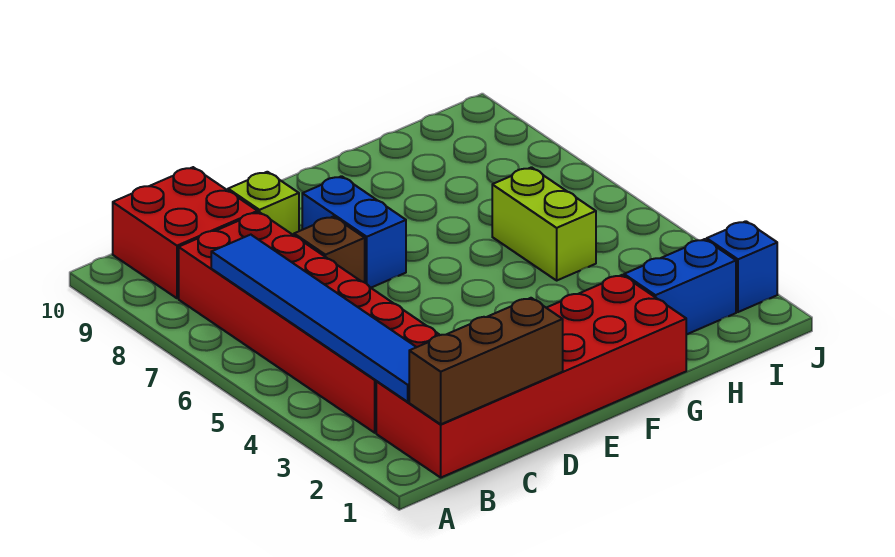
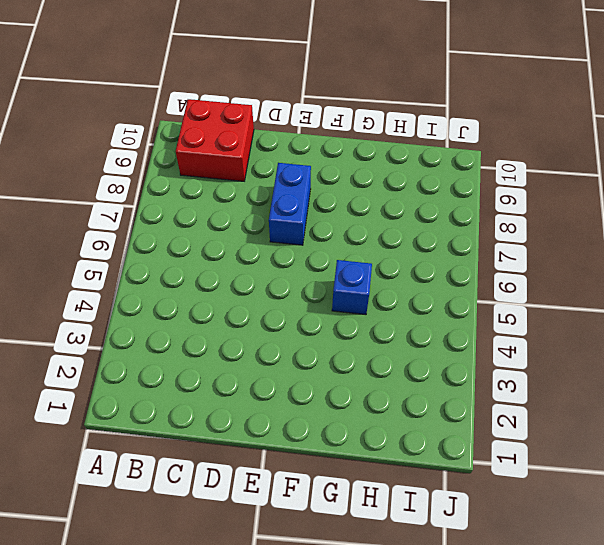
blue brick G5 level 1 -> blue brick J2 level 1
none -> red brick B1:G2 level 1
none -> red brick B3:C8 level 1

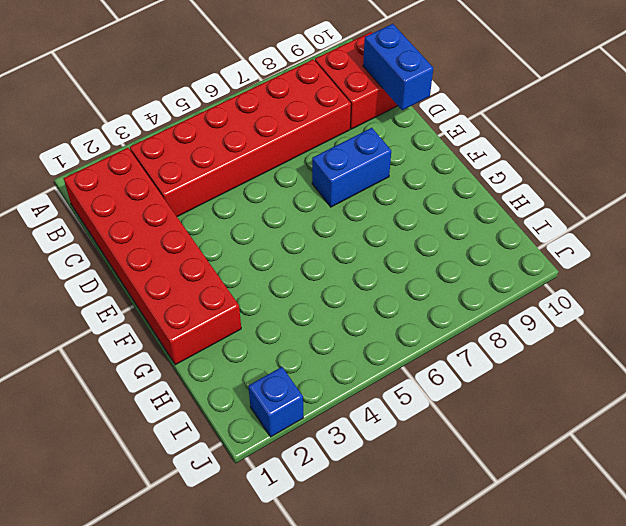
blue brick C10:D10 level 2 -> blue brick H2:I2 level 1
none -> brown brick D7 level 1
none -> lime brick D9 level 1

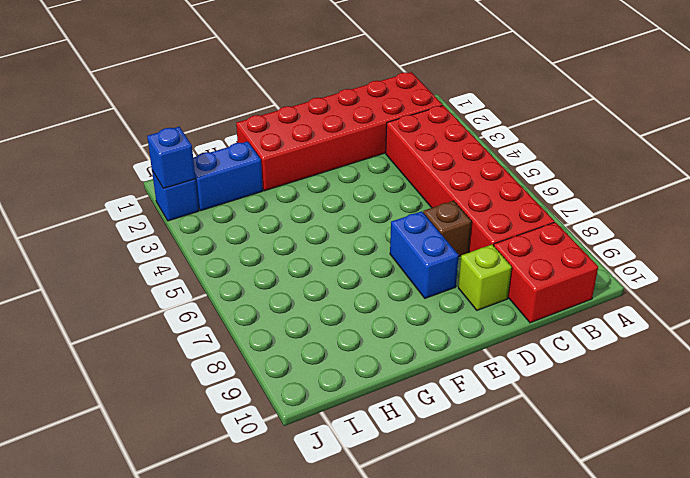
blue brick J2 level 2 -> none
none -> lime brick H5:H6 level 1
none -> brown brick B1:D1 level 2

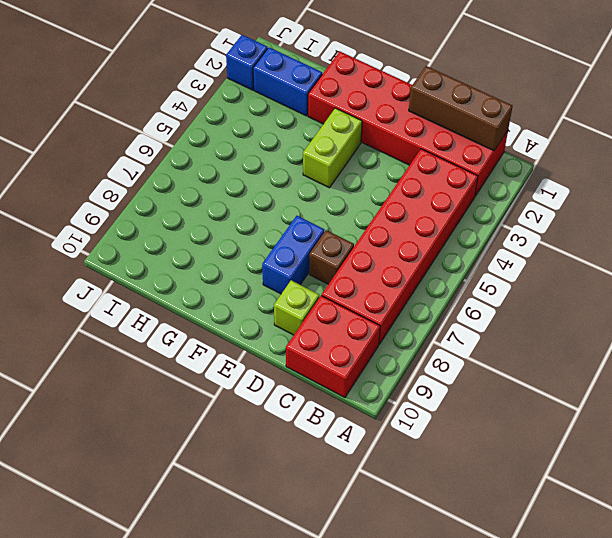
lime brick F3:F4 level 1 -> lime brick H5:H6 level 1
none -> blue tile B2:B7 level 2

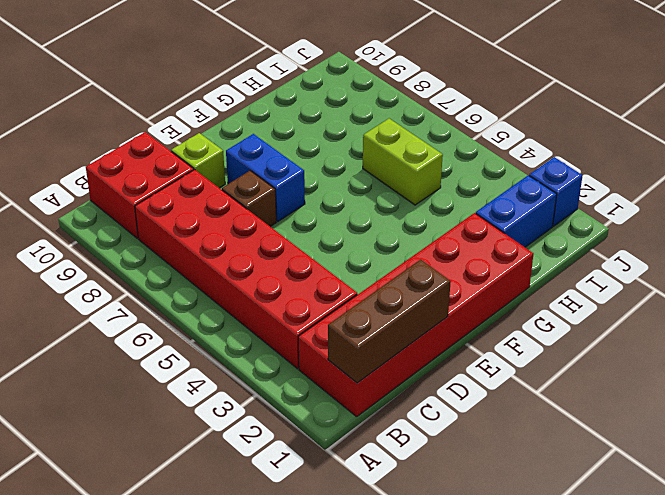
none -> blue tile B2:B7 level 2

